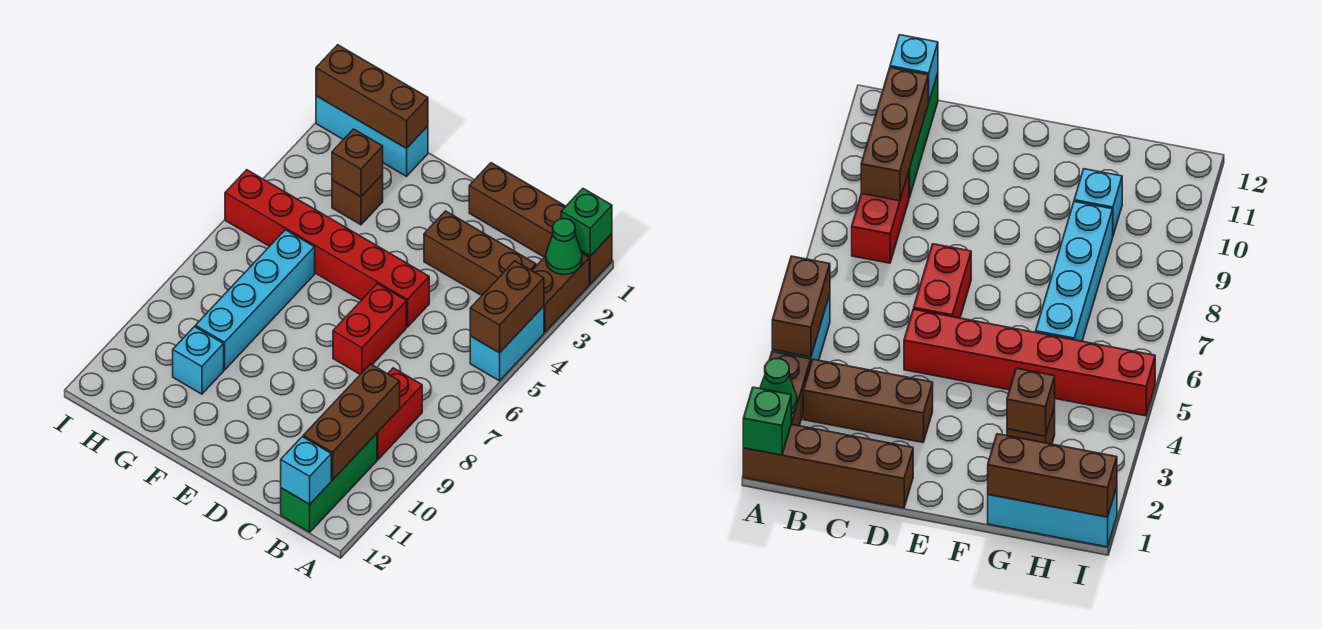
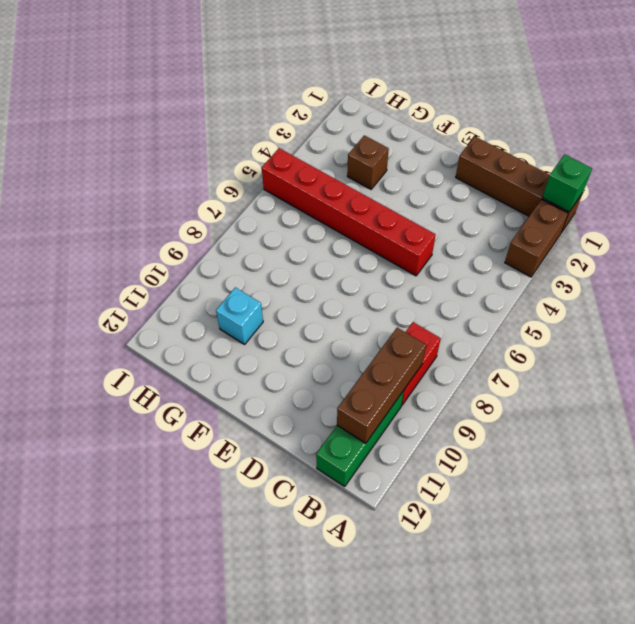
none -> cyan brick A4:A5 level 1
none -> brown brick B3:D3 level 1
none -> red brick D6:D7 level 1

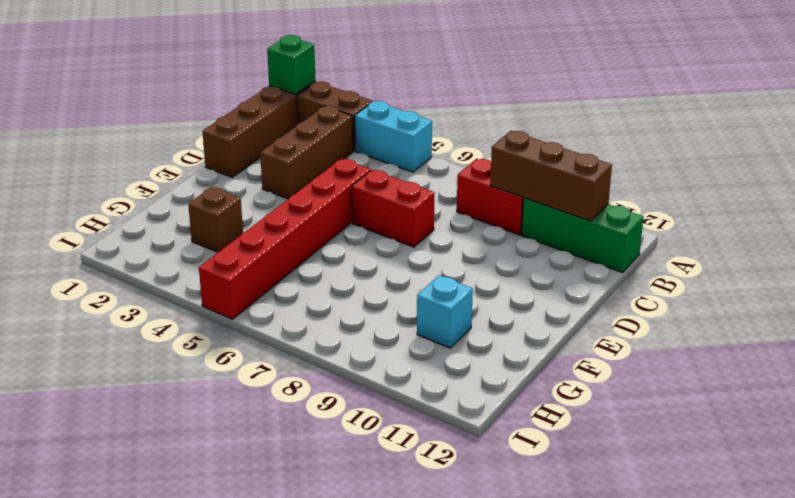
none -> cyan brick G1:I1 level 1
none -> cyan brick G6:G9 level 1
none -> green cone A2 level 2

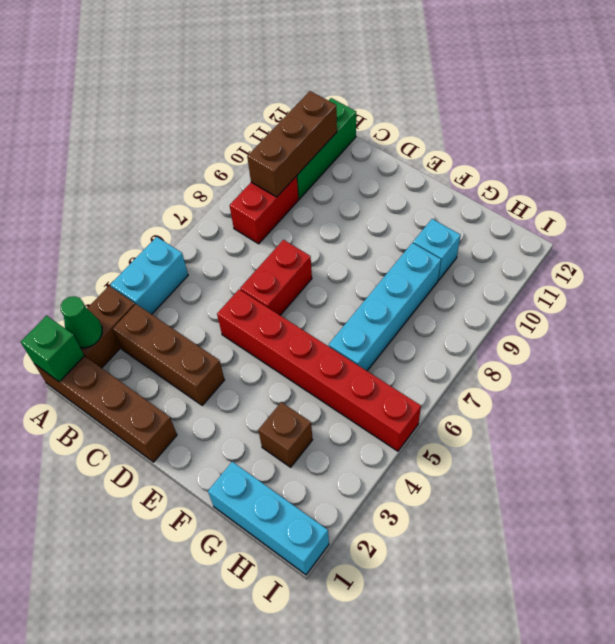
none -> brown brick A4:A5 level 2
none -> cyan brick B12 level 2
none -> brown brick G1:I1 level 2

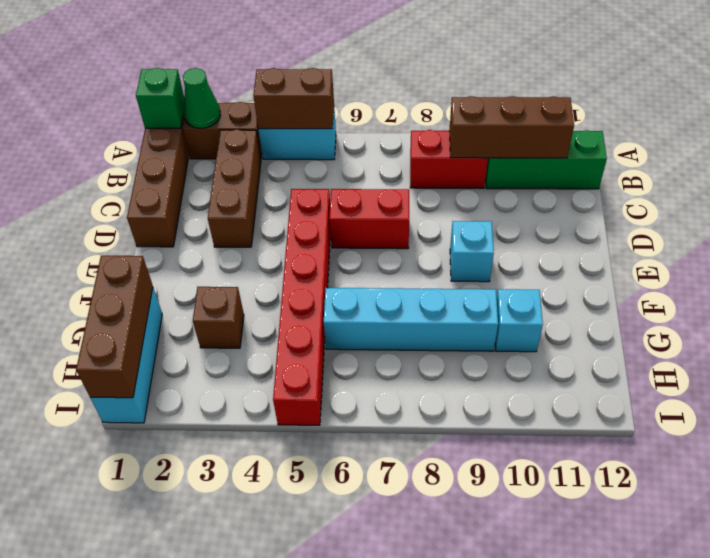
cyan brick E9 level 1 -> cyan brick B12 level 2
none -> brown brick G3 level 2

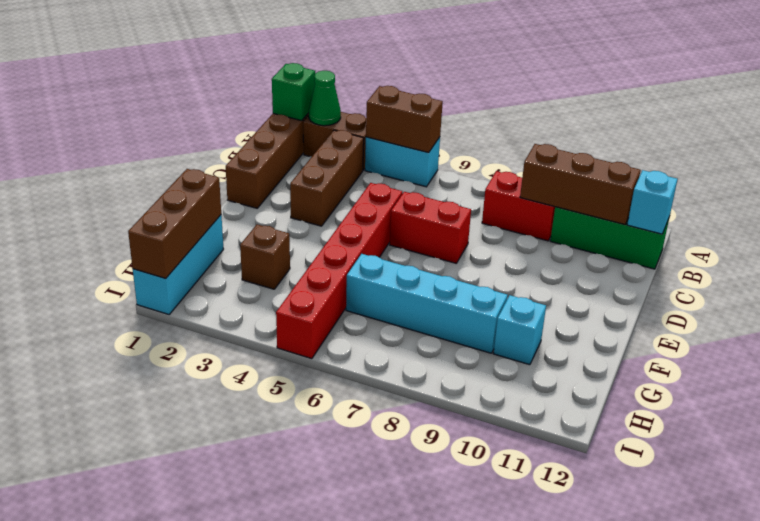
none -> brown brick G3 level 2

